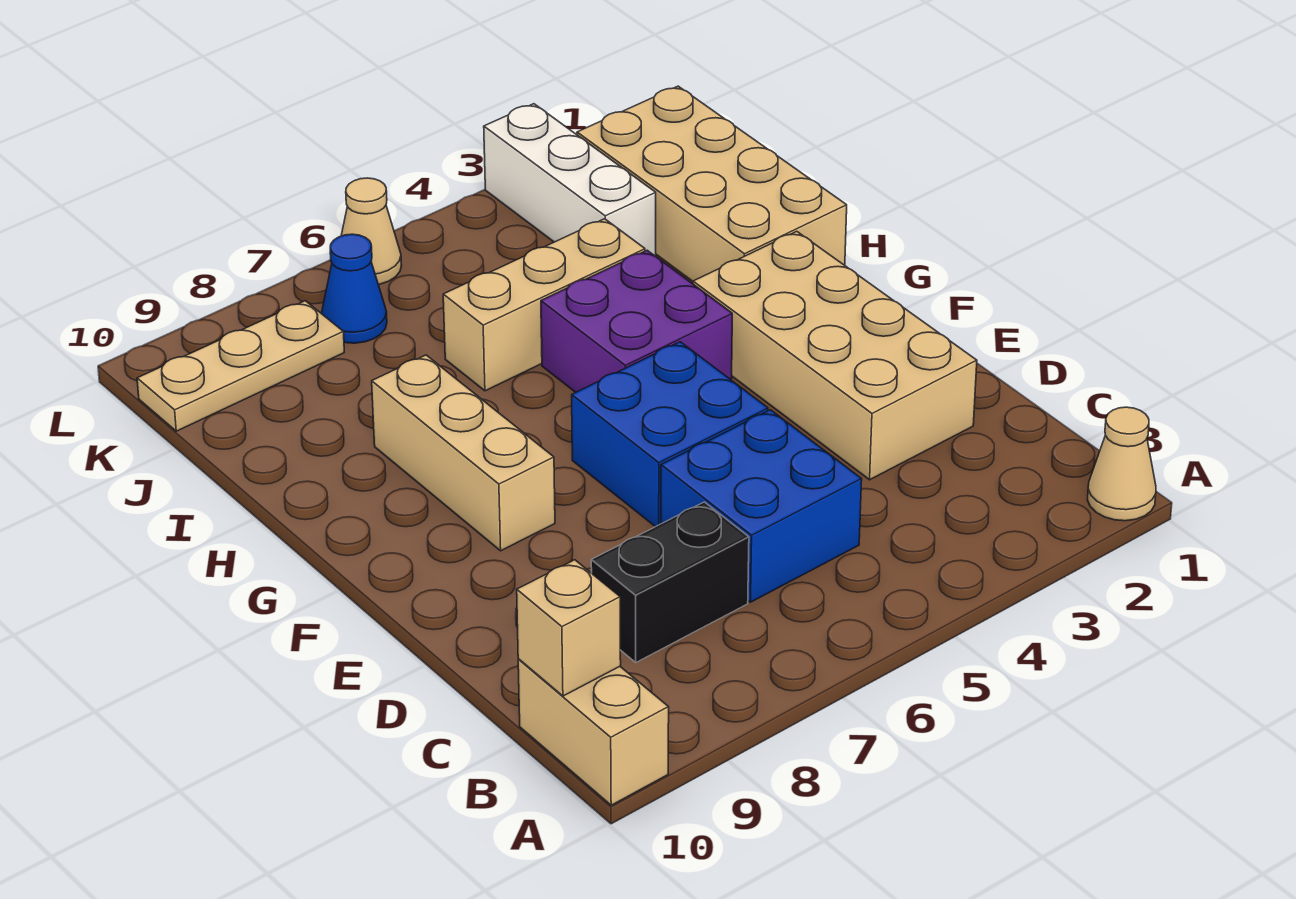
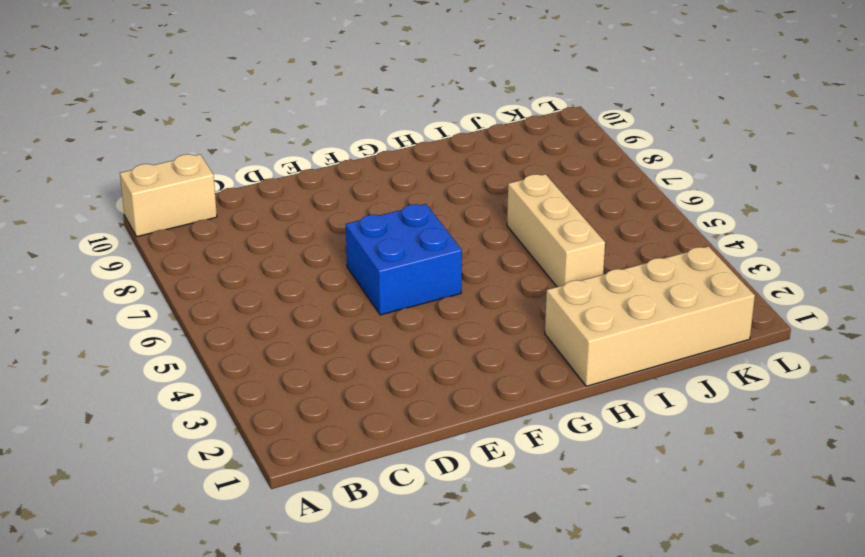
none -> tan cone A1 level 1
none -> blue brick C5:D6 level 1
none -> black brick C7:C8 level 1

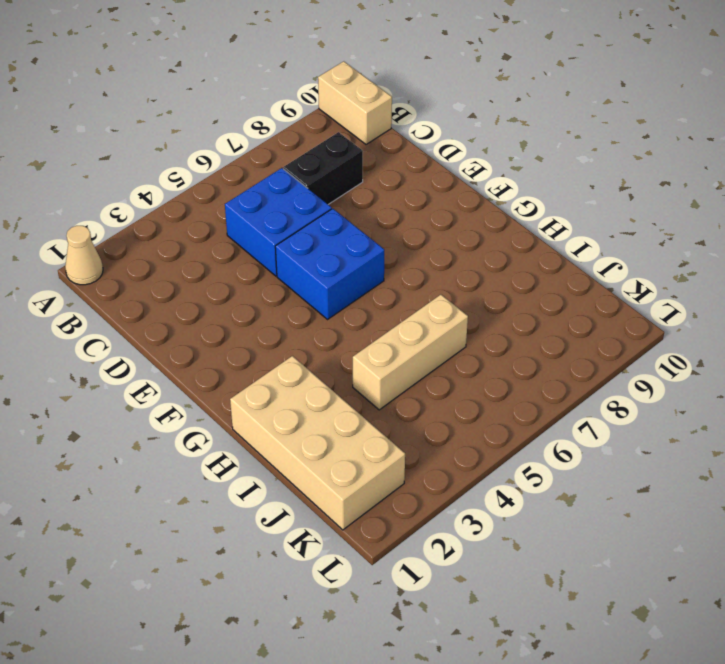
none -> tan brick D2:G3 level 1
none -> tan brick F8:H8 level 1
none -> purple brick G4:H5 level 1

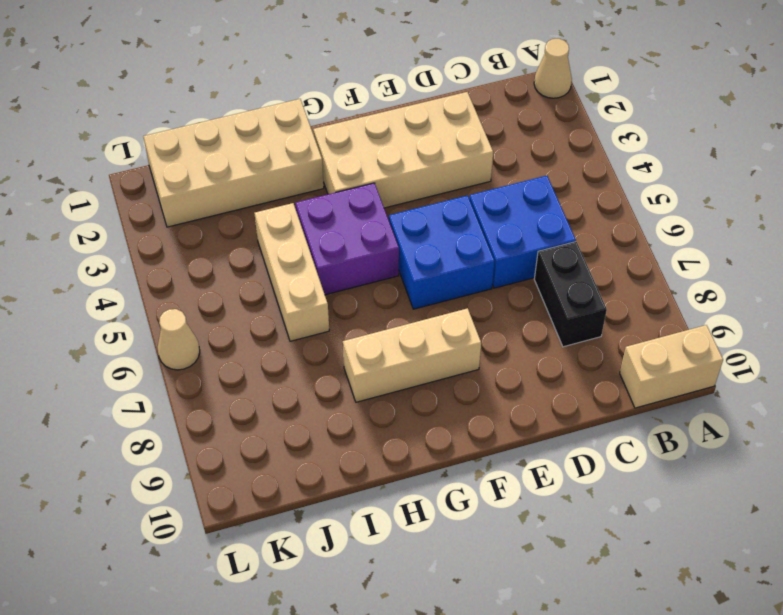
none -> white brick J3:L3 level 1
none -> blue cone K7 level 1
none -> tan plate K8:K10 level 1

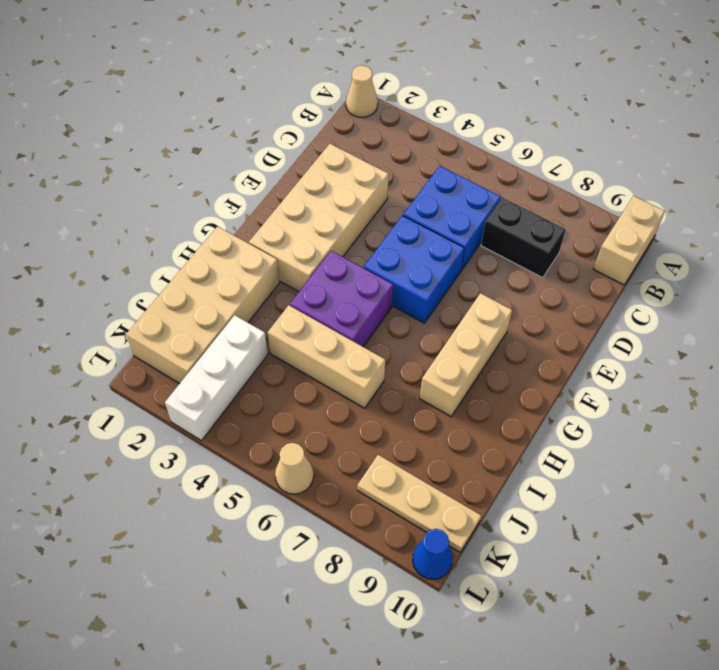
blue cone L10 level 1 -> blue cone K7 level 1
none -> tan brick B10 level 2

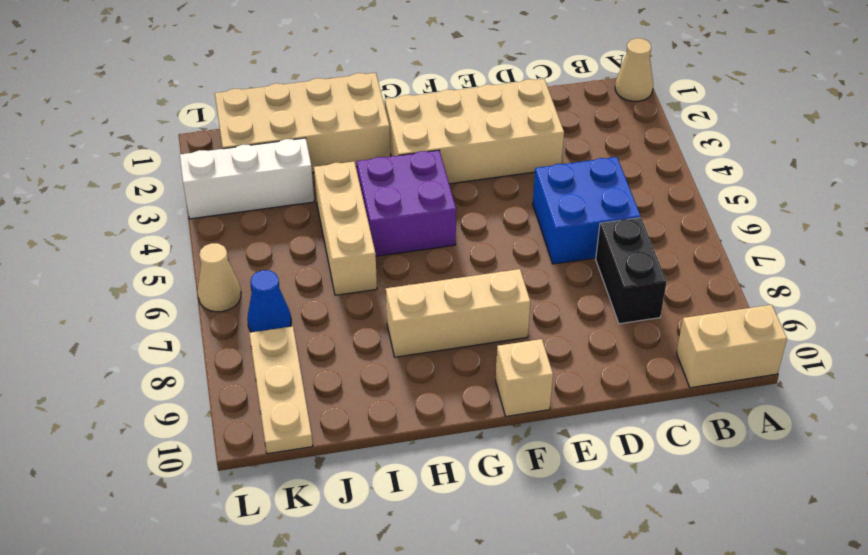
tan brick F10 level 1 -> tan brick B10 level 2
none -> blue brick E5:F6 level 1

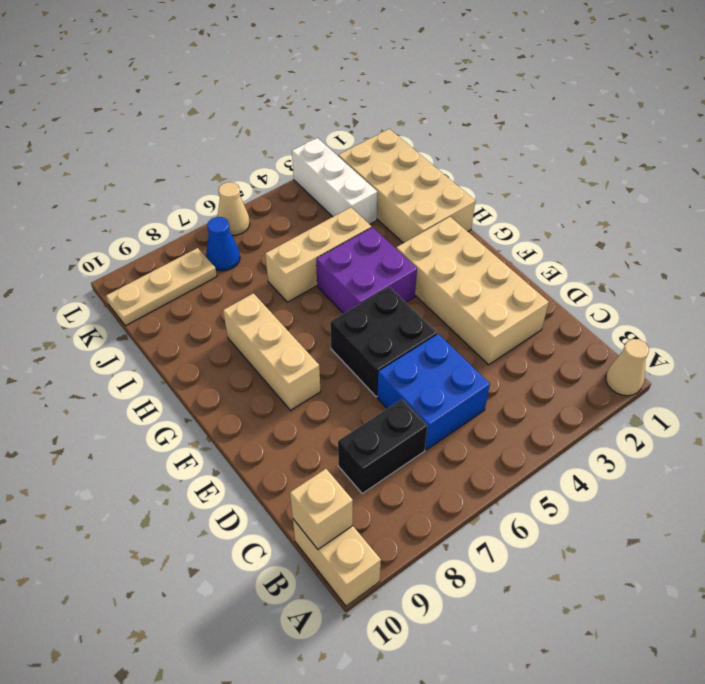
black brick E5:F6 level 1 -> blue brick E5:F6 level 1

